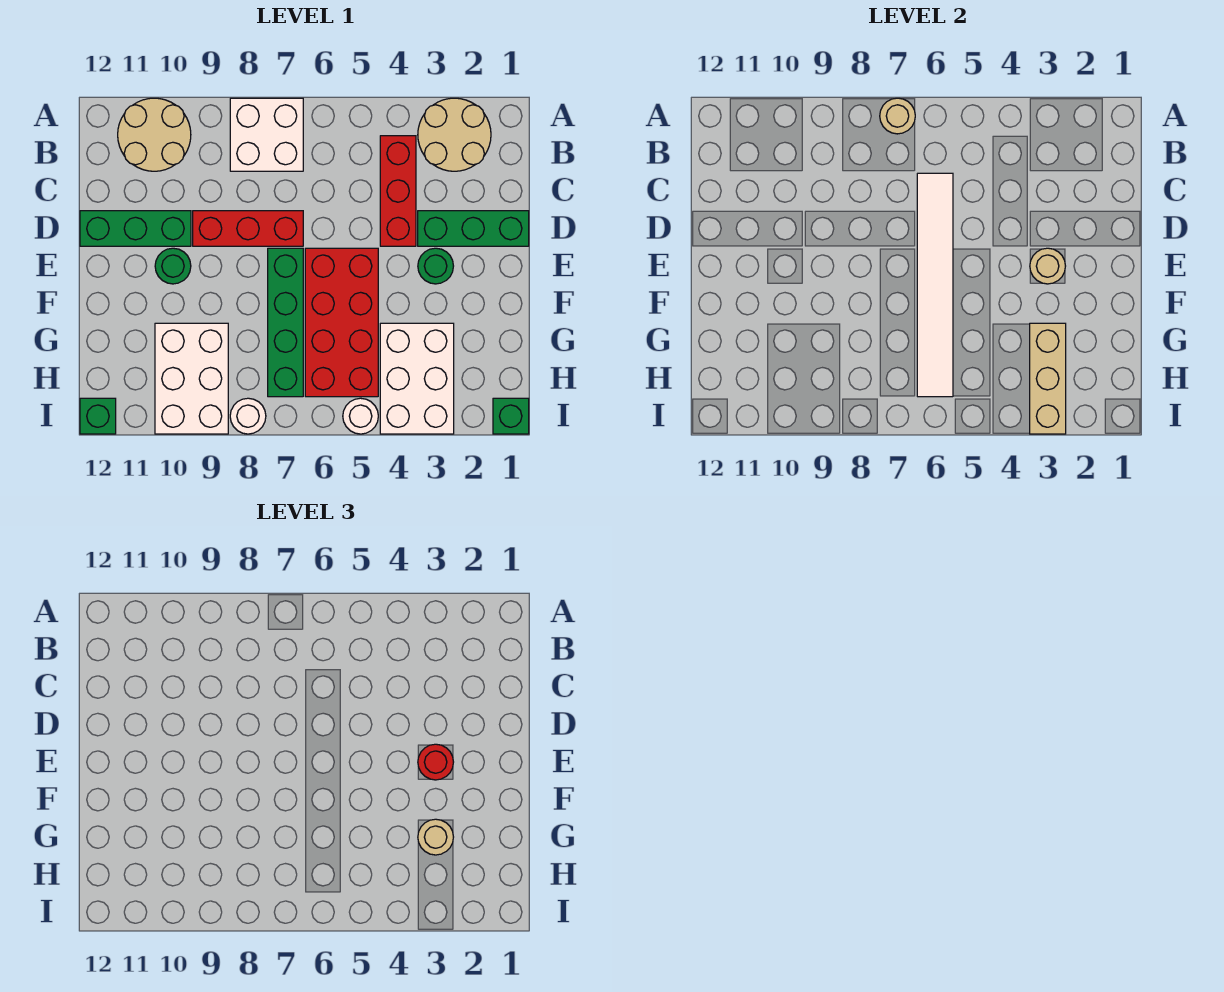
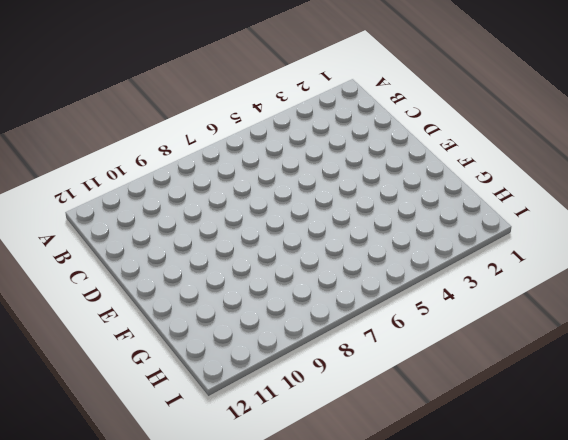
none -> tan round brick A2:B3 level 1
none -> white brick A7:B8 level 1
none -> tan round brick A10:B11 level 1

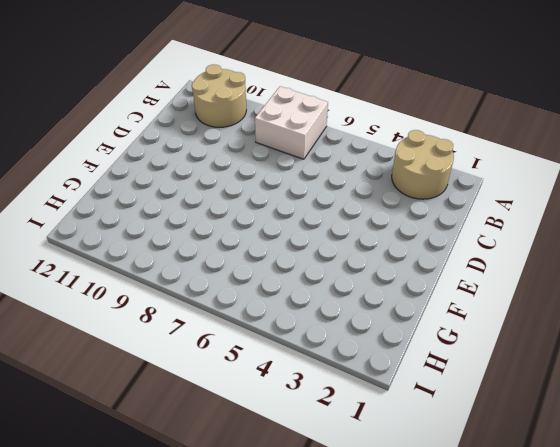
none -> red brick B4:D4 level 1
none -> green brick D1:D3 level 1
none -> red brick D7:D9 level 1

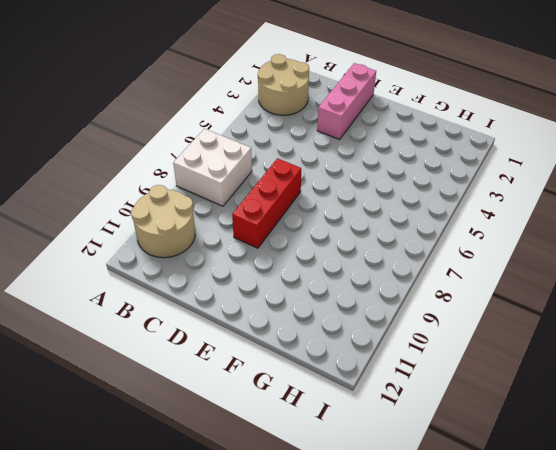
pink brick D1:D3 level 1 -> green brick D1:D3 level 1
none -> red brick B4:D4 level 1
none -> green brick D10:D12 level 1
none -> green round brick E3 level 1

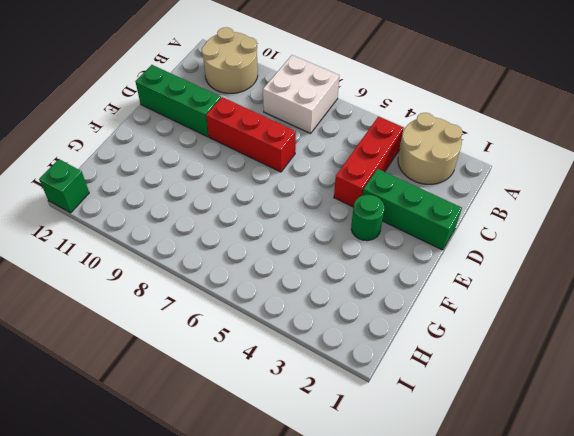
none -> red brick E5:H6 level 1
none -> green brick E7:H7 level 1
none -> green round brick E10 level 1

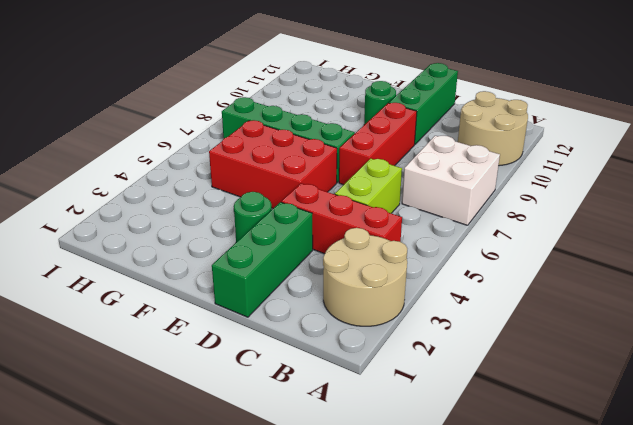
lime brick C5:C6 level 1 -> none
red brick E5:G6 level 1 -> red brick E5:H6 level 1
none -> white brick G3:I4 level 1
none -> white brick G9:I10 level 1
none -> green brick I1 level 1

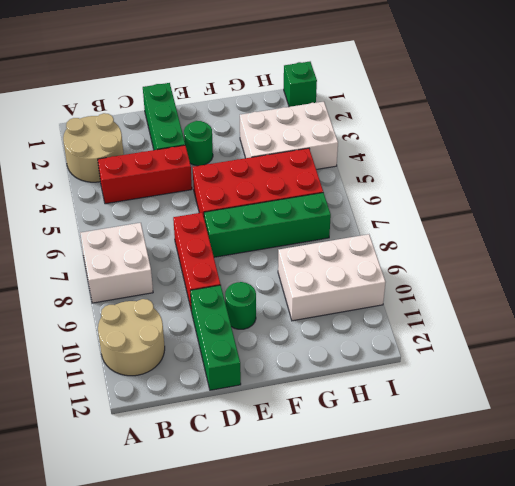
none -> white round brick I5 level 1
none -> white round brick I8 level 1
none -> green brick I12 level 1

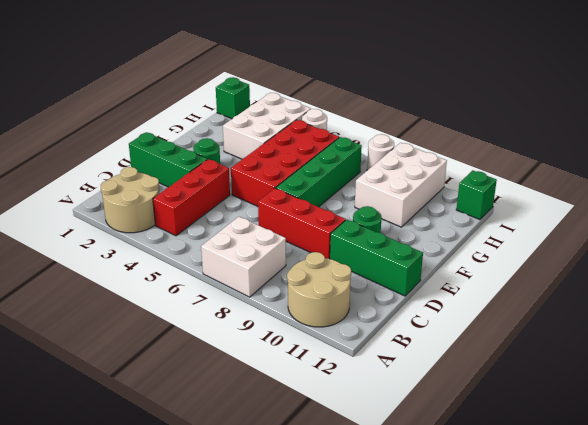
none -> tan round brick A7 level 2
none -> white tile C6:H6 level 2
none -> tan round brick E3 level 2

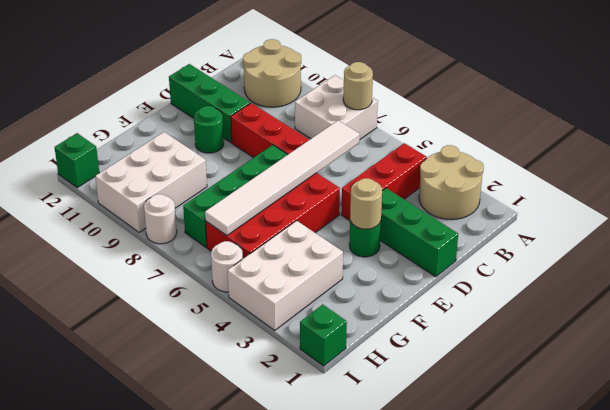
none -> tan brick G3:I3 level 2
none -> red round brick E3 level 3
none -> tan round brick G3 level 3

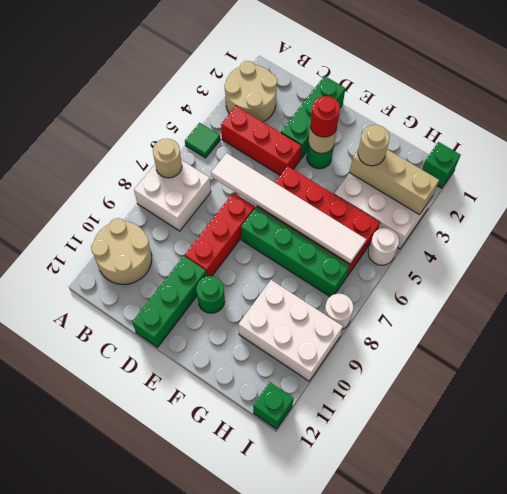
green tile A5 level 1 -> none

